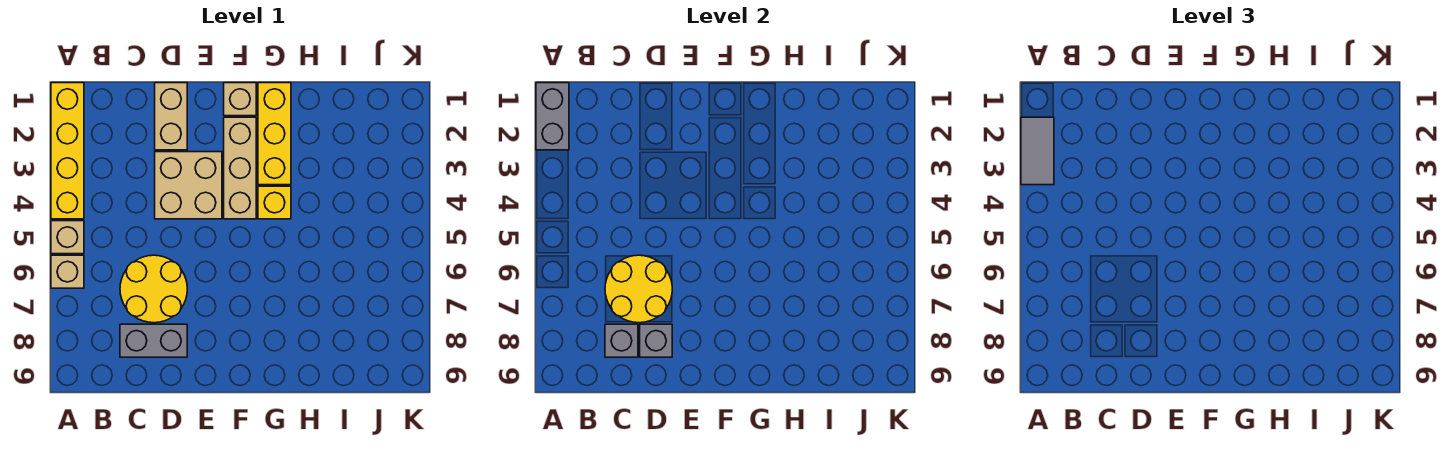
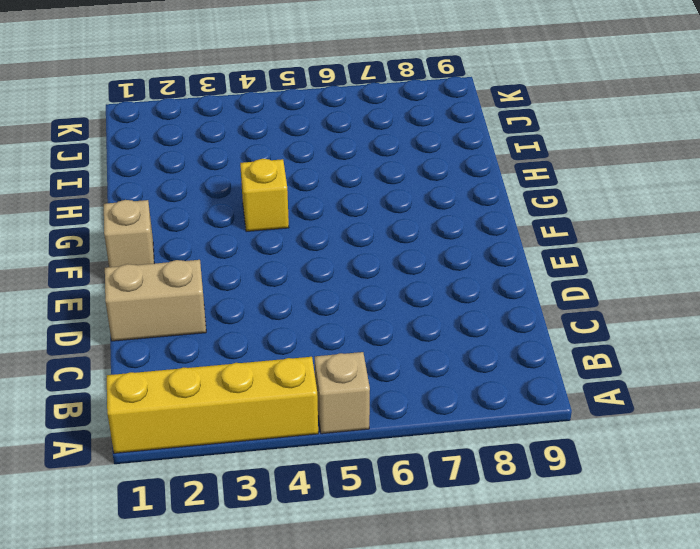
none -> tan brick A6 level 1
none -> yellow round brick C6:D7 level 1
none -> grey brick C8:D8 level 1

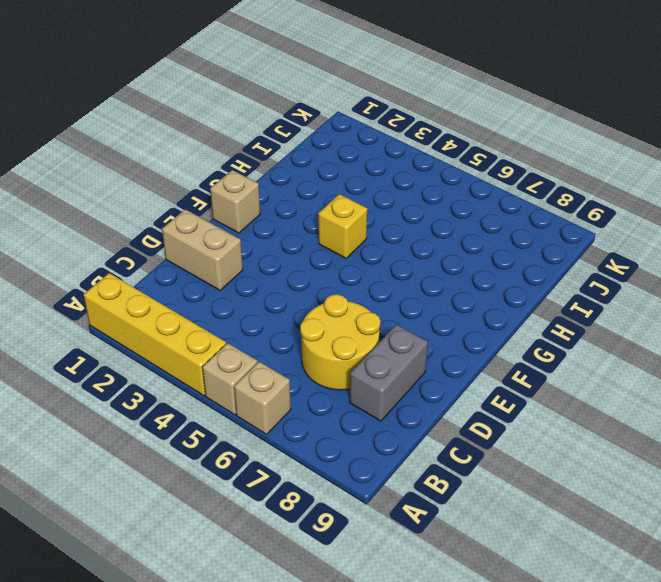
none -> tan brick D3:E4 level 1
none -> tan brick F2:F4 level 1
none -> yellow brick G1:G3 level 1

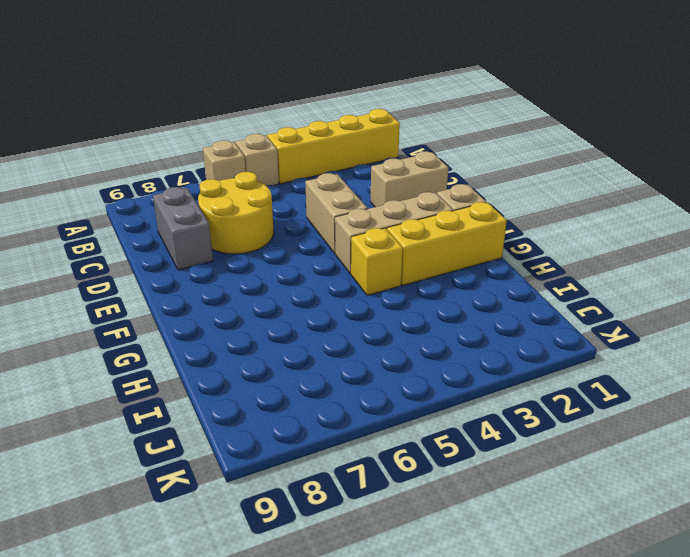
tan brick D4:E4 level 1 -> tan brick D3:E4 level 1
none -> grey brick A1:A2 level 2
none -> yellow round brick C6:D7 level 2
none -> grey brick C8 level 2

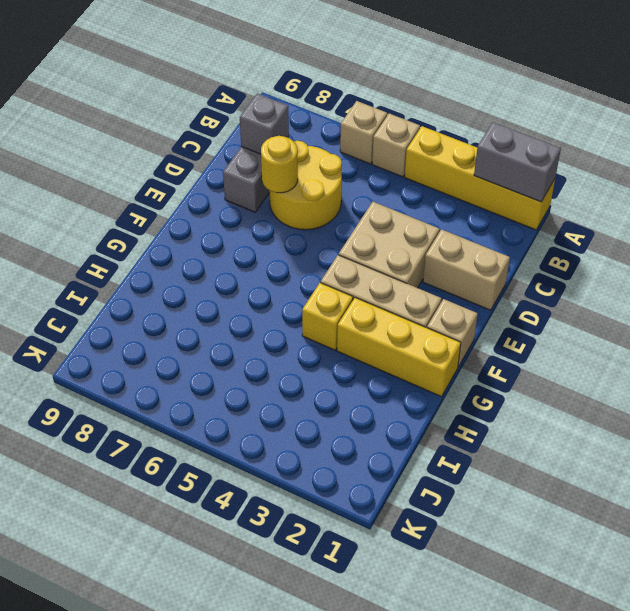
yellow round brick D7 level 2 -> yellow round brick C6:D7 level 2
none -> grey brick D8 level 2
none -> grey tile A2:A3 level 3

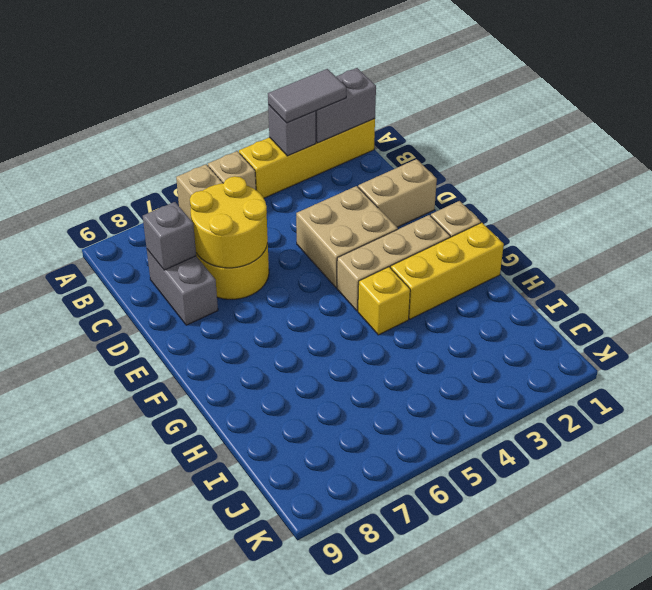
grey brick A3 level 2 -> grey brick D8 level 2

